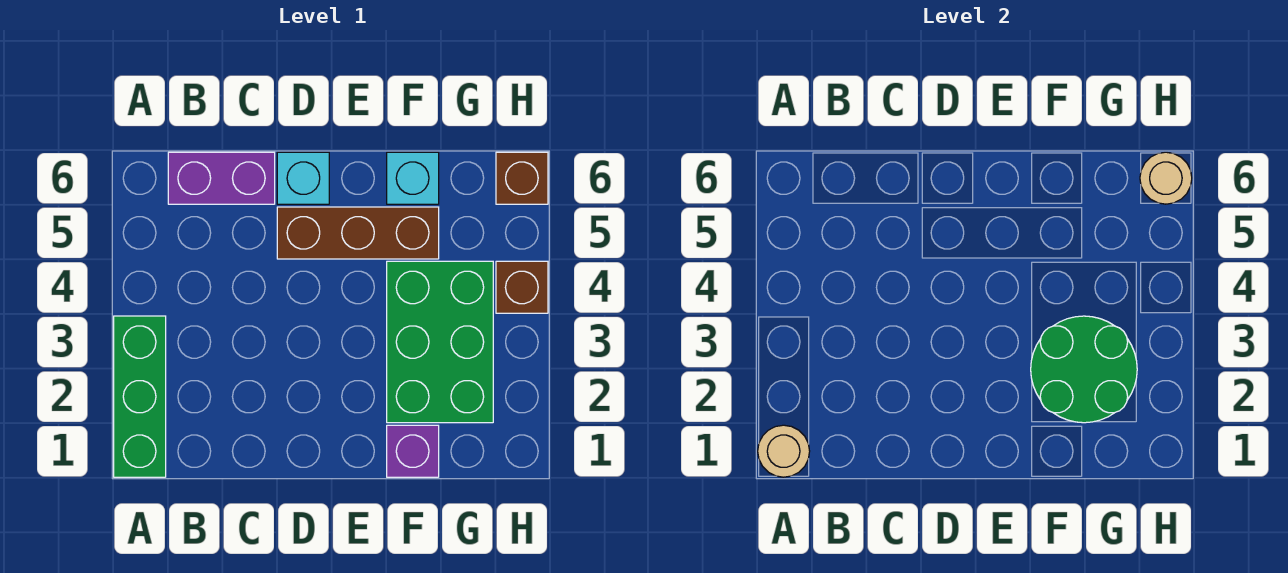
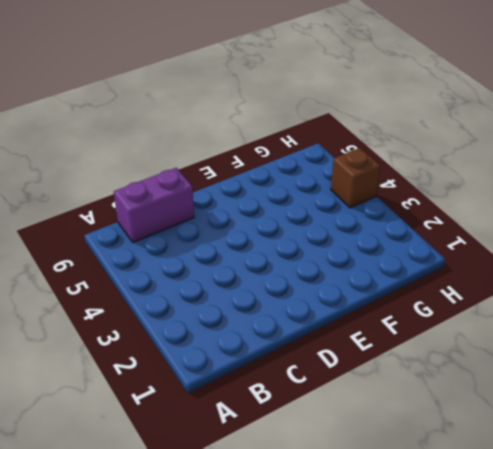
none -> green brick A1:A3 level 1
none -> brown brick D5:F5 level 1
none -> cyan brick D6 level 1

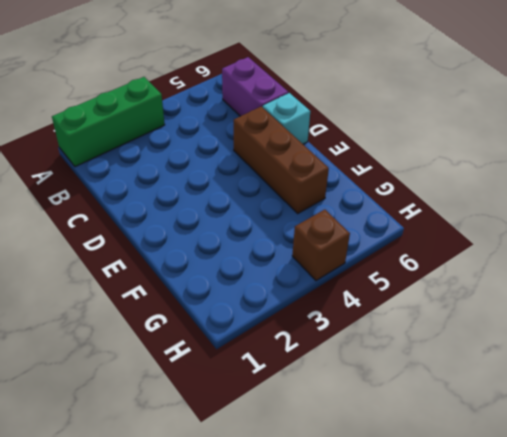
none -> purple brick F1 level 1
none -> green brick F2:G4 level 1
none -> cyan brick F6 level 1

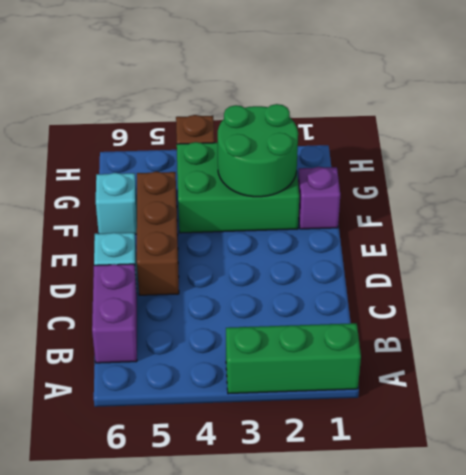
none -> brown brick H6 level 1
none -> tan round brick A1 level 2
none -> tan round brick H6 level 2

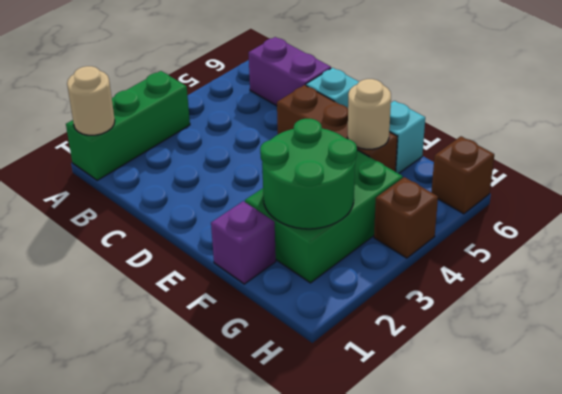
tan round brick F5 level 2 -> tan round brick H6 level 2

